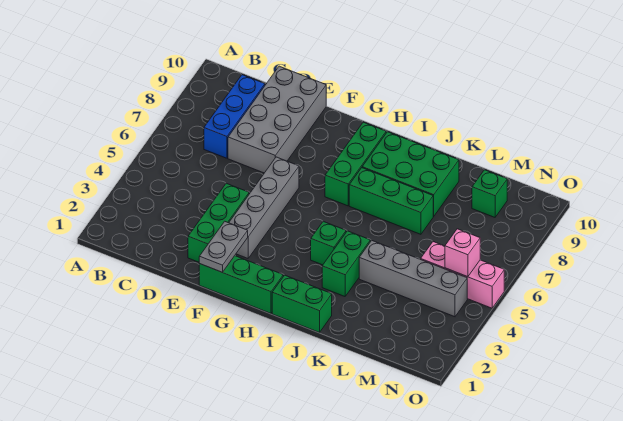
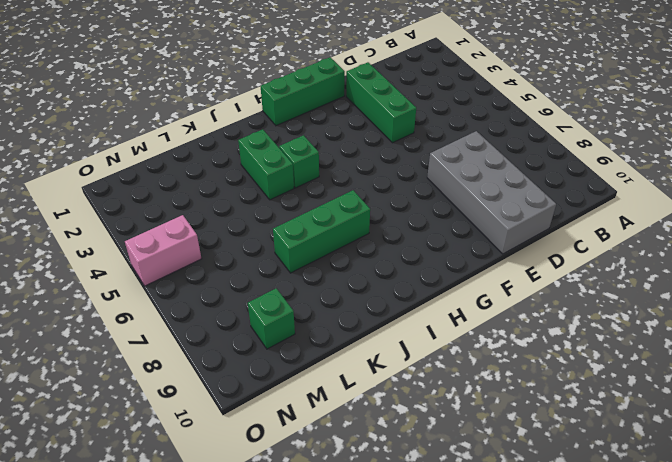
pink brick N5:O5 level 1 -> pink brick M5:O5 level 1
none -> blue brick C7:C9 level 1
none -> grey brick F3:F6 level 1
none -> green brick H7:H9 level 1

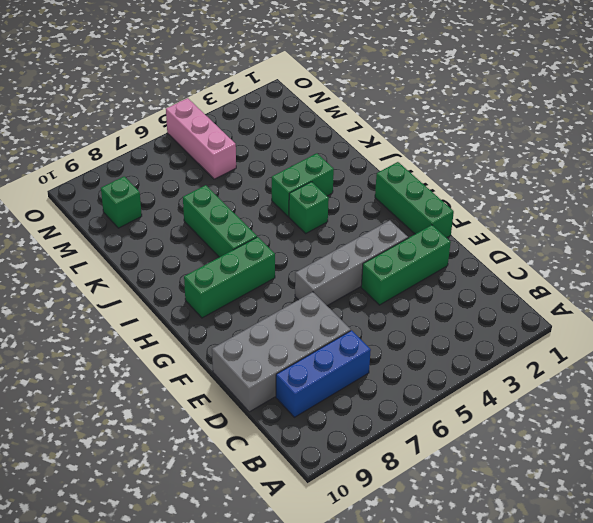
none -> green brick I1:J1 level 1
none -> green brick I8:K9 level 1
none -> grey brick K4:N4 level 1

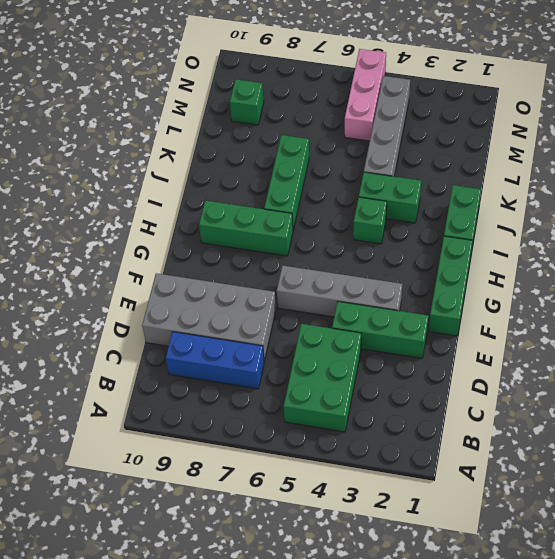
green brick B4:D5 level 1 -> green brick I8:K9 level 1
none -> grey plate F1:F2 level 2
none -> pink brick N5 level 2

